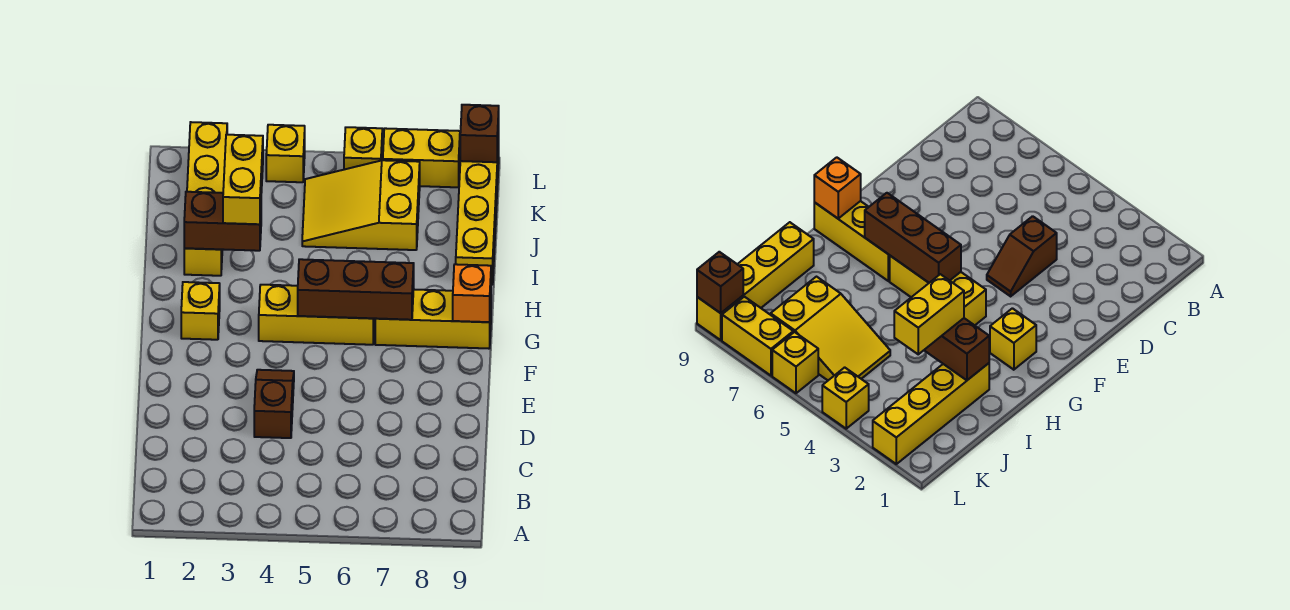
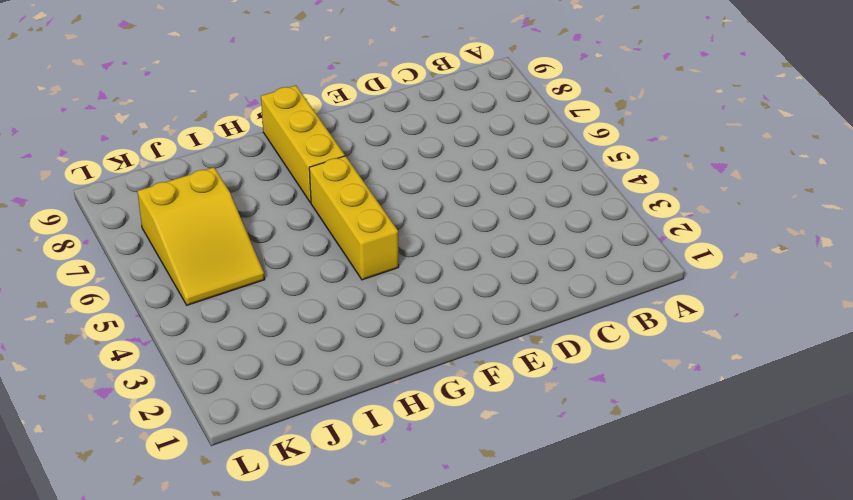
none -> brown slope D4:E4 level 1 top D
none -> yellow brick G2 level 1
none -> yellow brick I2:L2 level 1

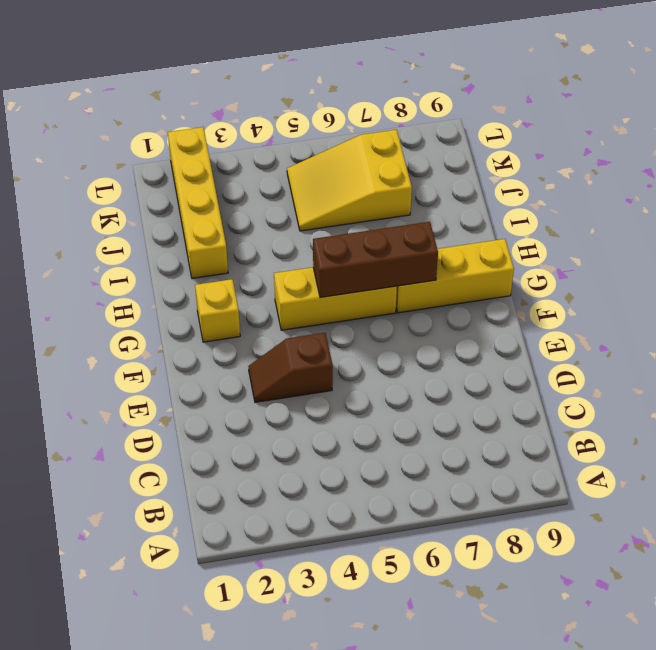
brown slope E3:E4 level 1 top 4 -> brown slope D4:E4 level 1 top D
none -> yellow brick I9:L9 level 1
none -> yellow brick L4 level 1
none -> yellow brick L6 level 1

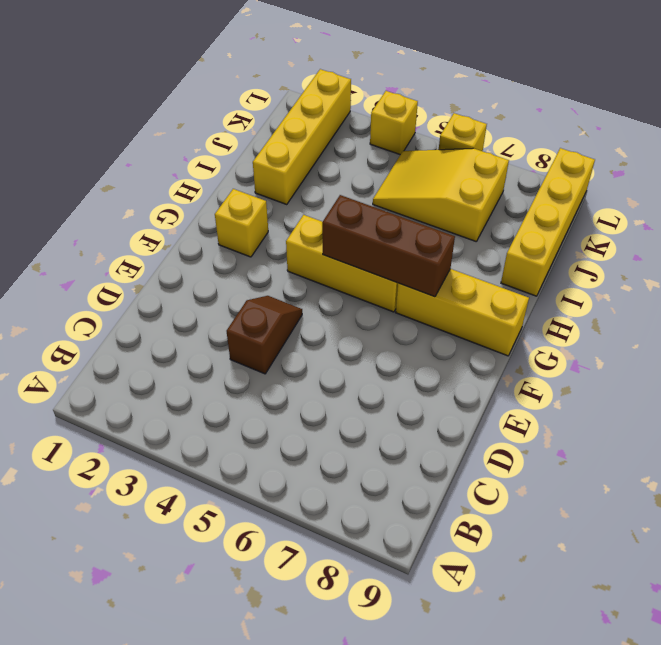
none -> yellow brick L7:L8 level 1
none -> orange brick G9 level 2
none -> brown brick I2:I3 level 2

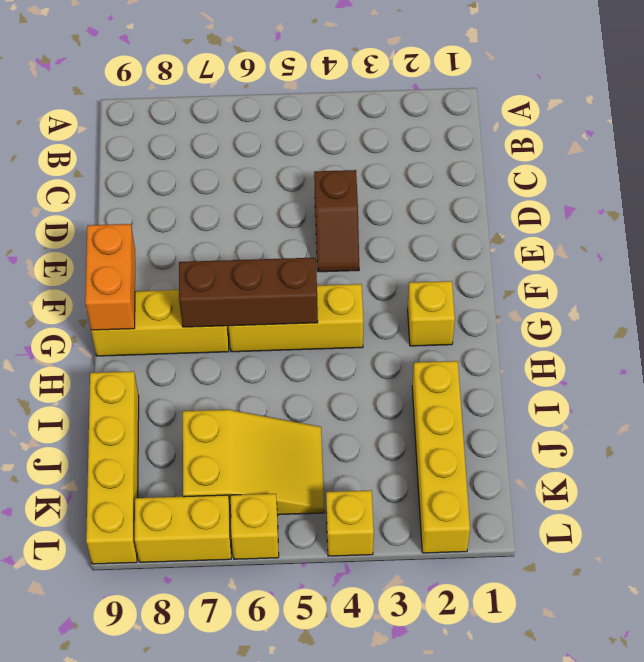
orange brick F9:G9 level 2 -> orange brick G9 level 2
none -> brown brick I2:I3 level 2
none -> brown brick L9 level 2
none -> yellow brick I3:J3 level 3

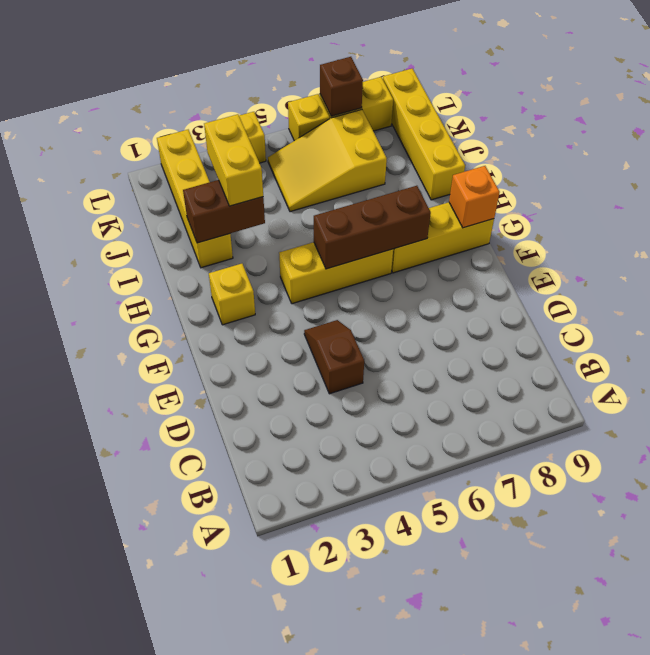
brown brick L7 level 2 -> brown brick L9 level 2

